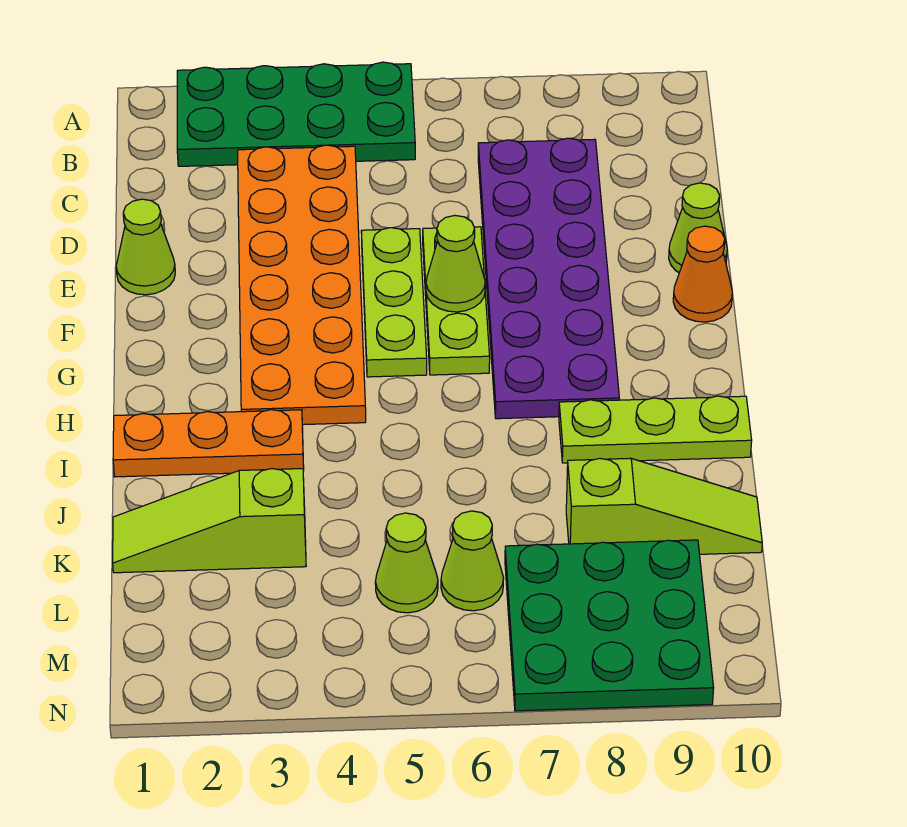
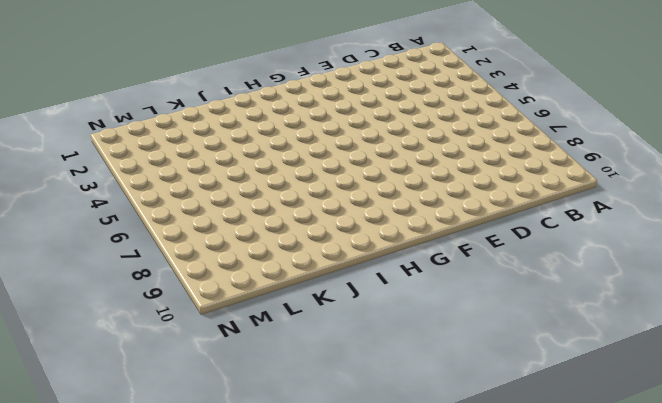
none -> green plate A2:B5 level 1
none -> orange plate C3:H4 level 1
none -> purple plate C7:H8 level 1

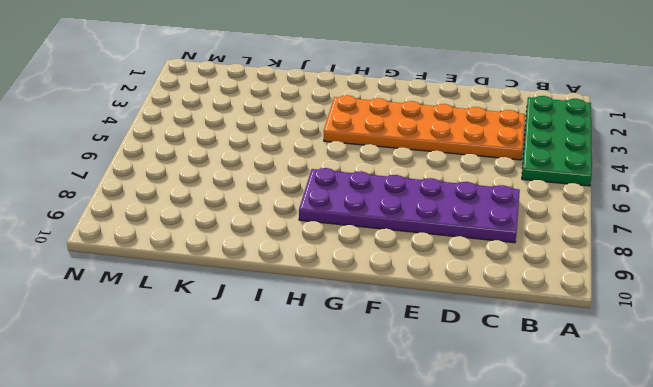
none -> lime cone E1 level 1
none -> lime plate E5:G5 level 1
none -> lime plate E6:G6 level 1

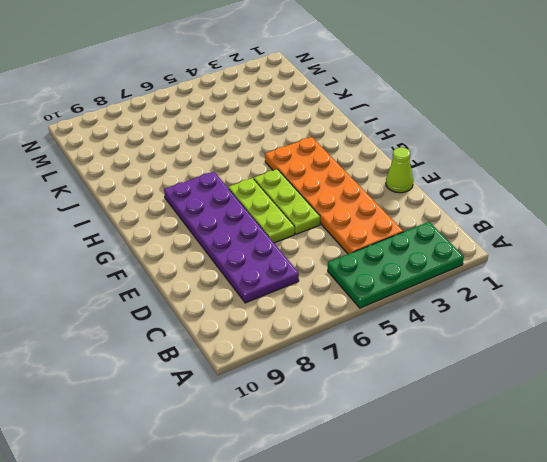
none -> lime cone E10 level 1
none -> orange cone F10 level 1
none -> orange plate I1:I3 level 1

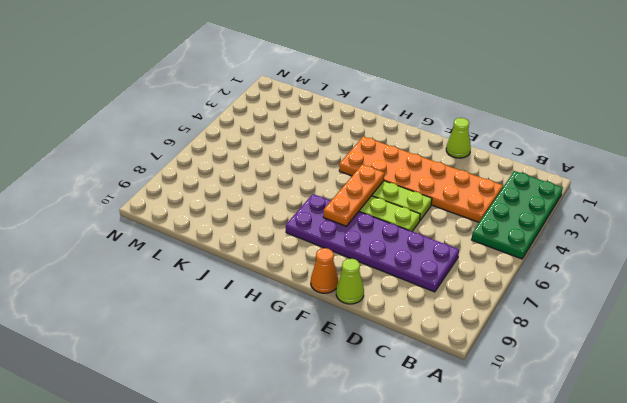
orange plate G5:G7 level 2 -> orange plate I1:I3 level 1
none -> lime plate I8:I10 level 1
none -> lime slope K1:K3 level 1 top 3
none -> lime slope K8:K10 level 1 top 8

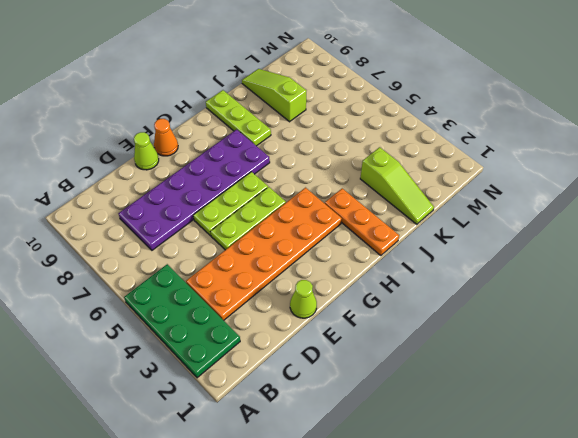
none -> lime cone L5 level 1
none -> lime cone L6 level 1
none -> green plate L7:N9 level 1

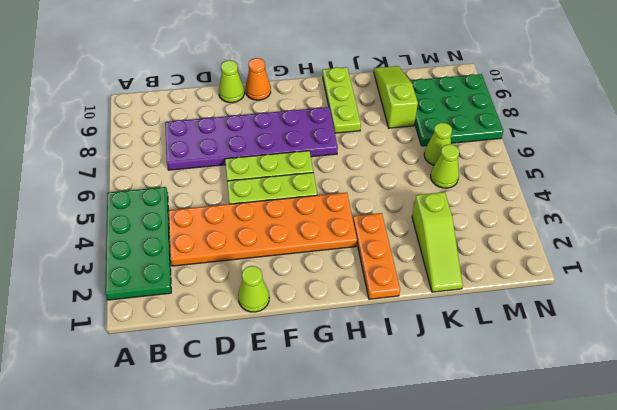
none -> lime cone F6 level 2

